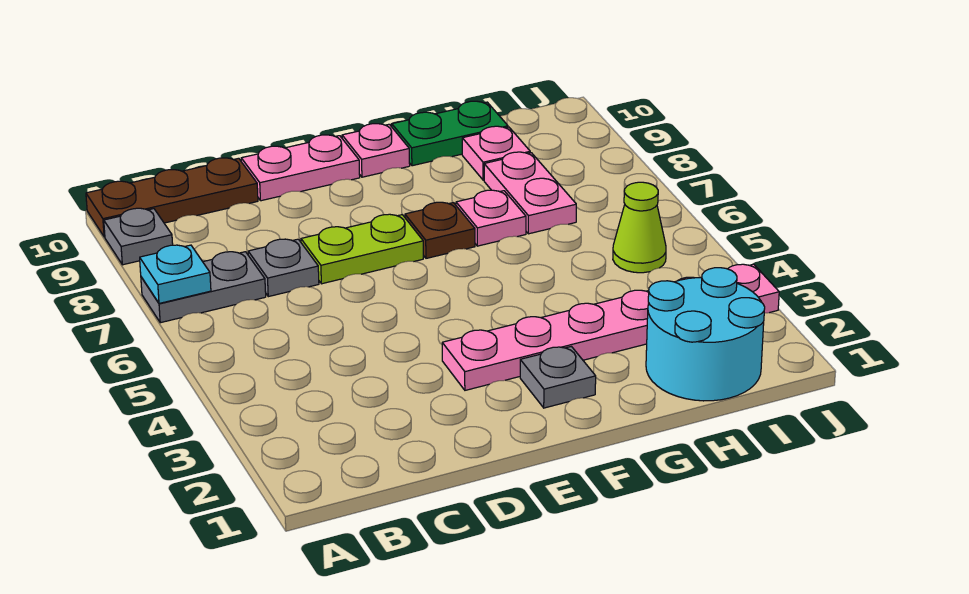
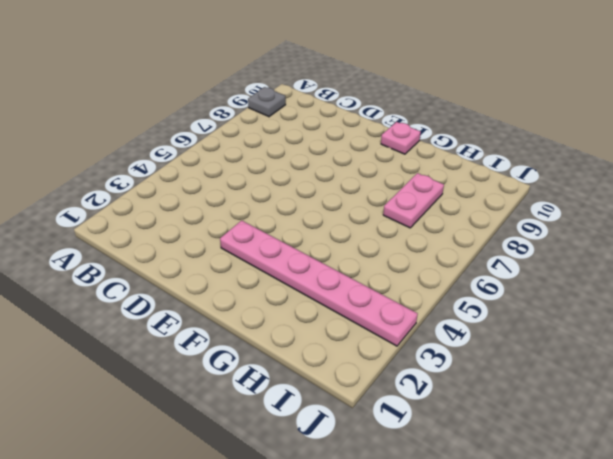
none -> grey plate A7:B7 level 1
none -> brown plate A10:C10 level 1
none -> grey plate C7 level 1

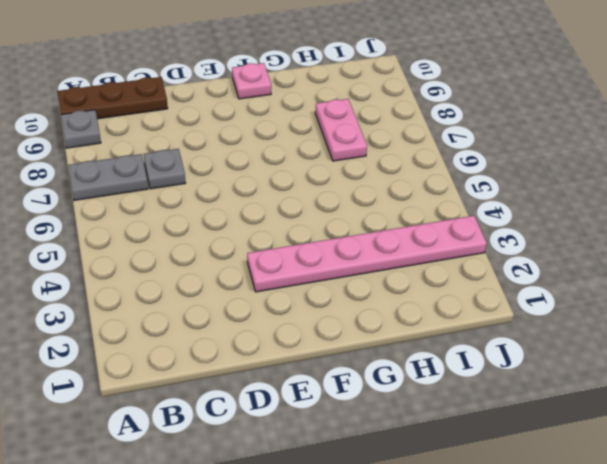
none -> lime plate D7:E7 level 1
none -> pink plate D10:E10 level 1
none -> grey plate F2 level 1

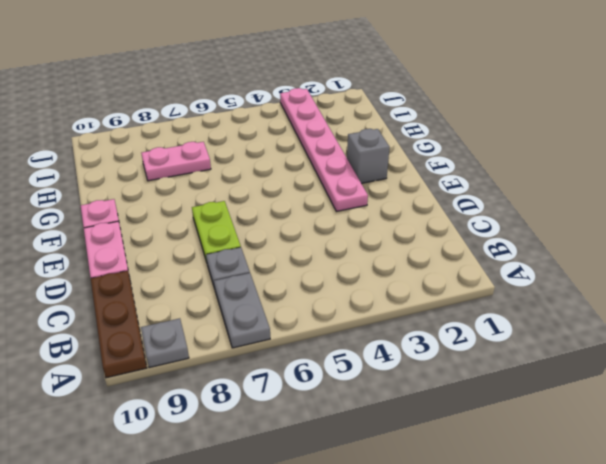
grey brick F2 level 1 -> grey plate F2 level 1
none -> brown plate F7 level 1
none -> pink plate G7 level 1
none -> green plate G10:H10 level 1

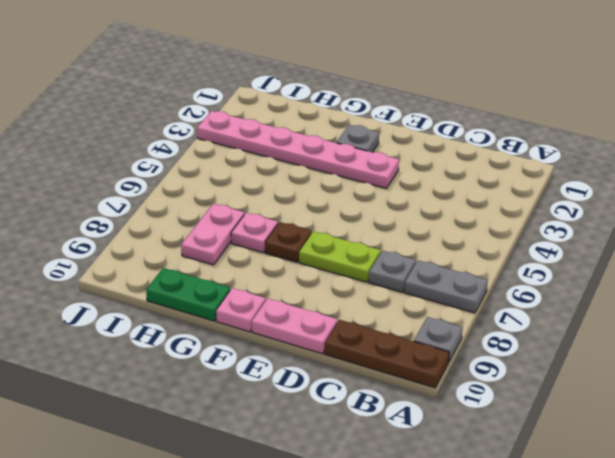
none -> cyan round brick H1:I2 level 1
none -> pink plate H9 level 1
none -> lime cone I5 level 1

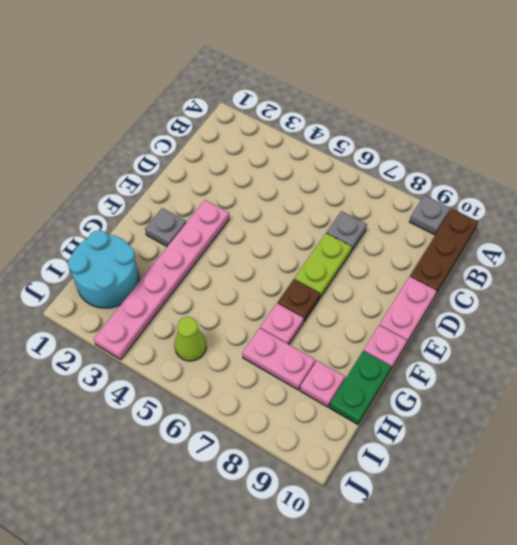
none -> grey plate A7:B7 level 1
none -> cyan plate A7 level 2

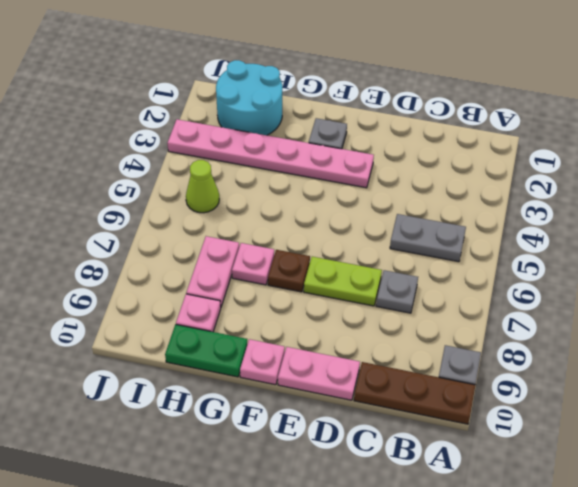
grey plate B5:C5 level 1 -> grey plate A7:B7 level 1
none -> cyan plate A7 level 2

